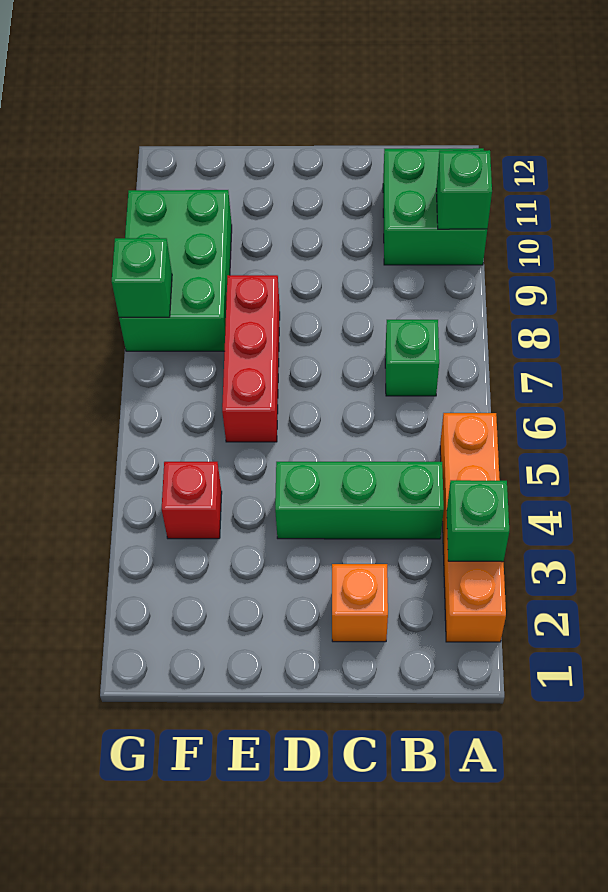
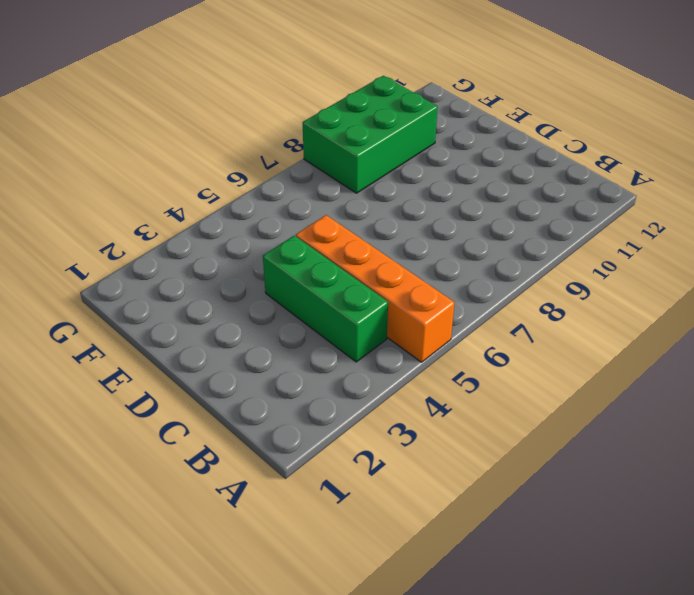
orange brick A5:D5 level 1 -> orange brick A2:A5 level 1
none -> green brick A10:B11 level 1
none -> green brick B7 level 1

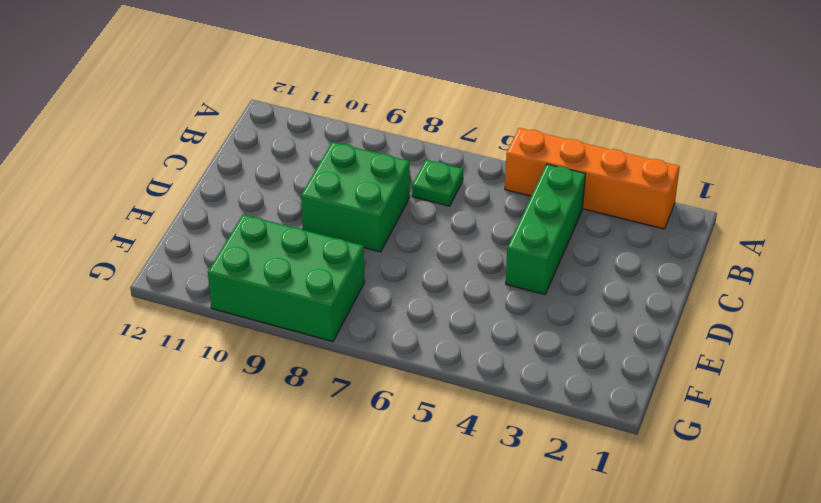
green plate B7 level 1 -> green brick B7 level 1
green brick C8:D9 level 1 -> green brick A10:B11 level 1
none -> orange brick C2 level 1
none -> red brick E6:E8 level 1

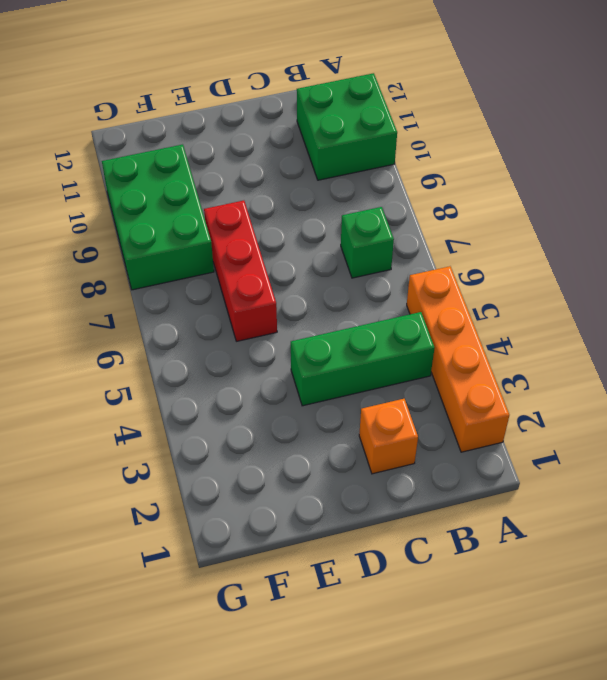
none -> red brick F4 level 1
none -> green brick A3 level 2

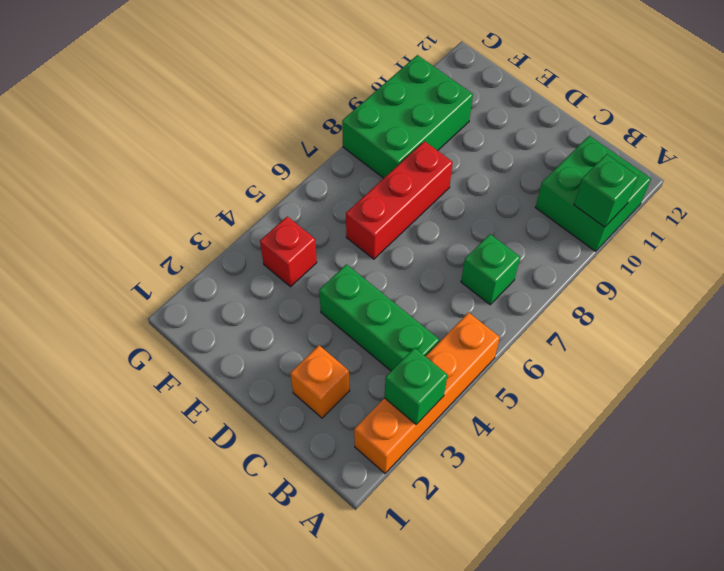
none -> green brick G8 level 2

